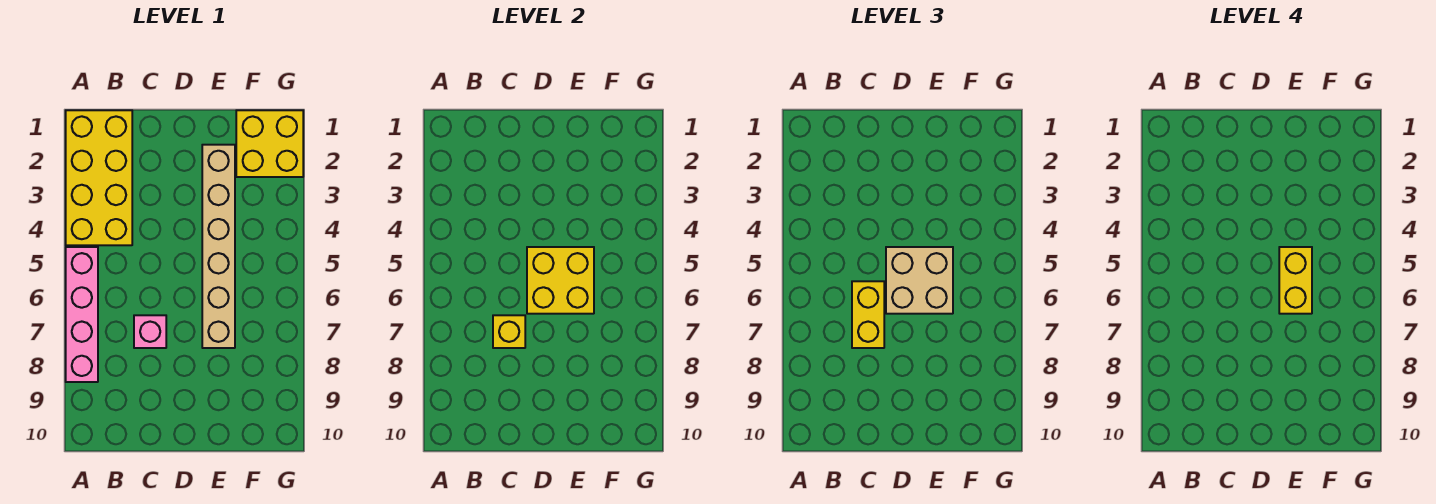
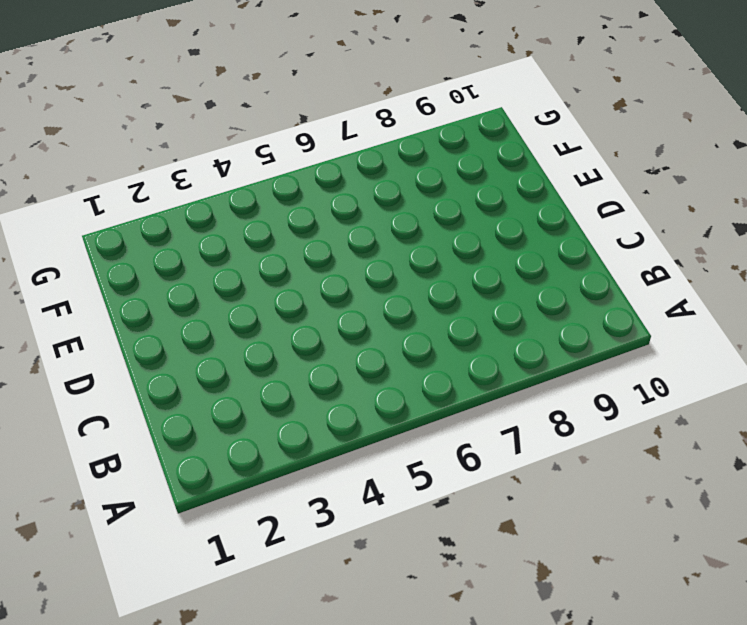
none -> yellow brick A1:B4 level 1
none -> pink brick A5:A8 level 1

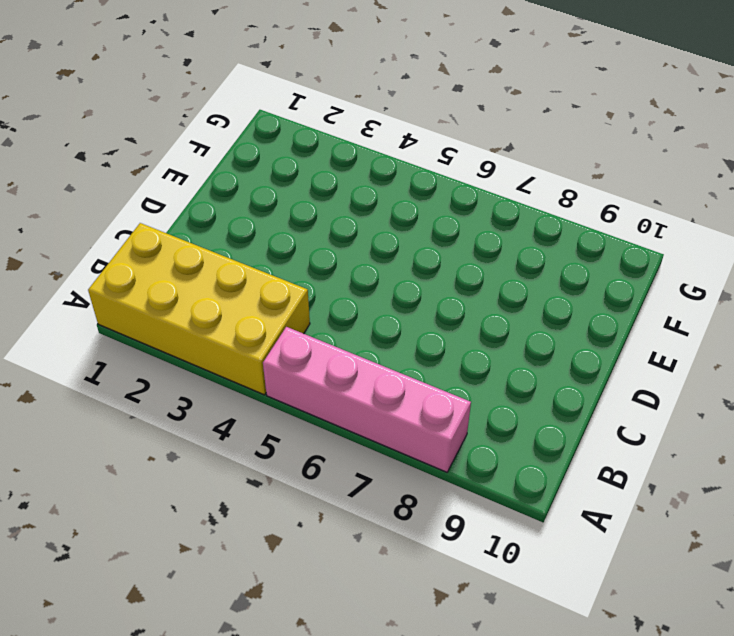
none -> pink brick C7 level 1
none -> tan brick E2:E7 level 1

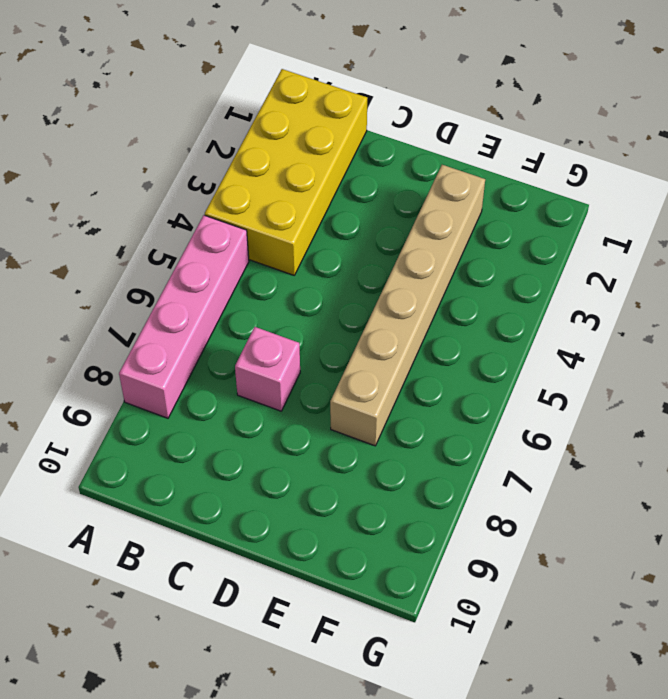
none -> yellow brick F1:G2 level 1
none -> yellow brick C7 level 2

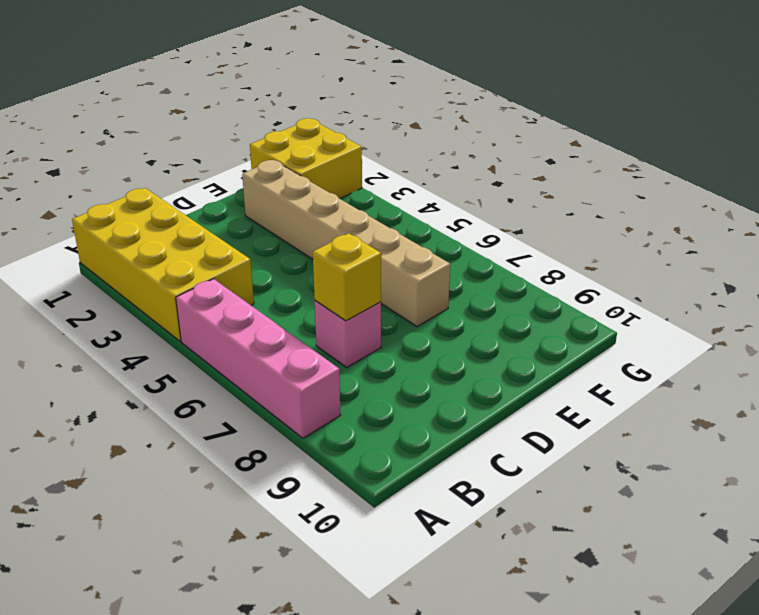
none -> yellow brick D5:E6 level 2
none -> yellow brick C6:C7 level 3

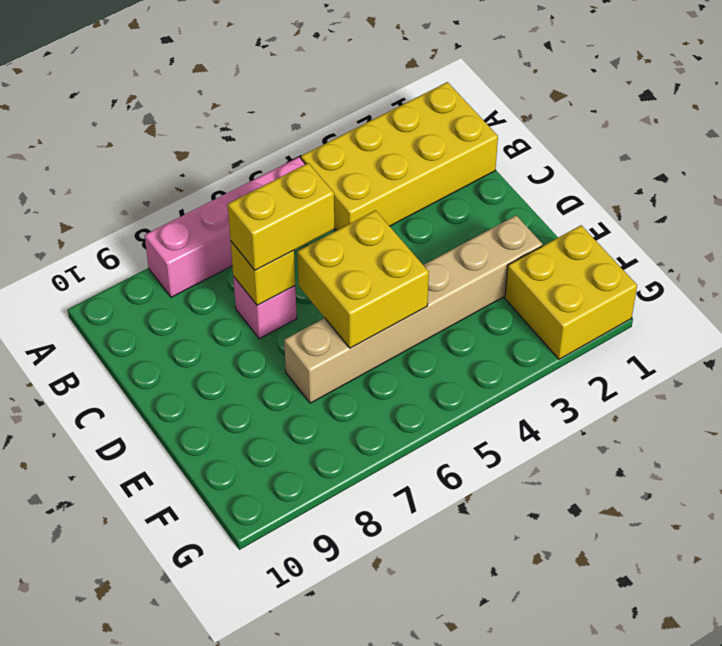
none -> tan brick D5:E6 level 3
none -> yellow brick E5:E6 level 4

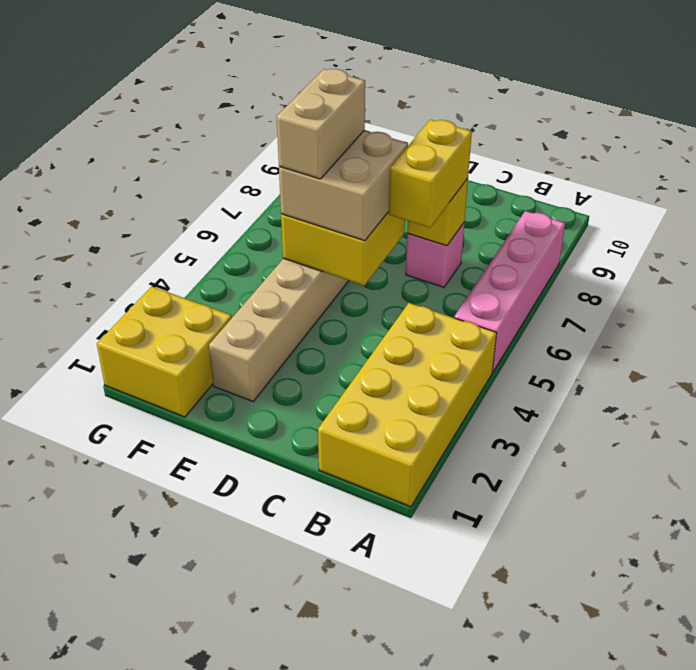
tan brick E5:E6 level 4 -> yellow brick E5:E6 level 4

